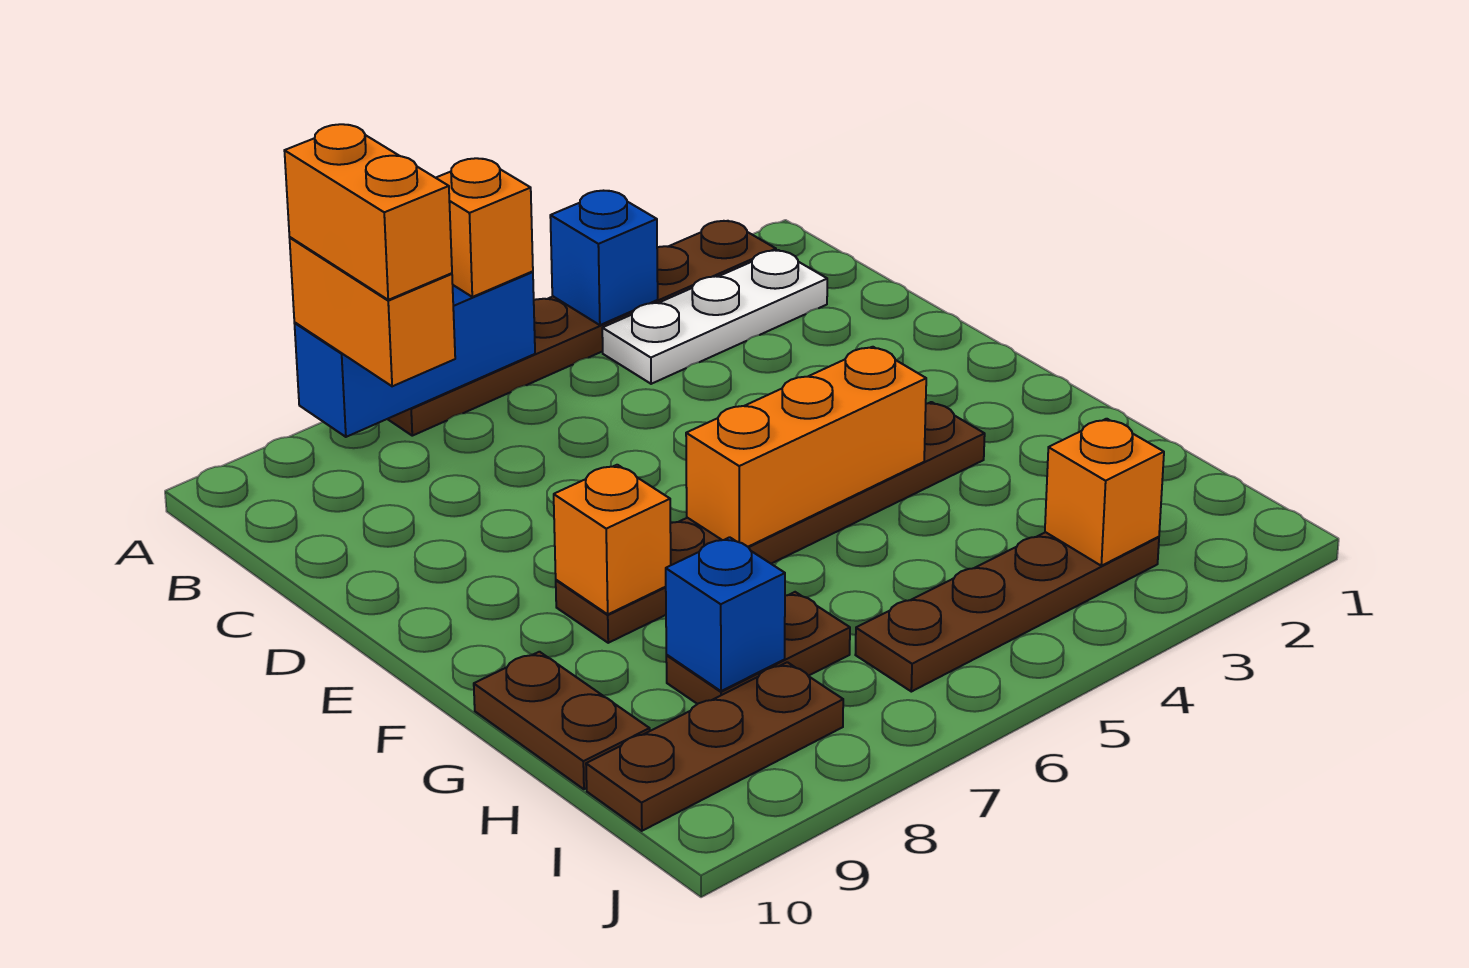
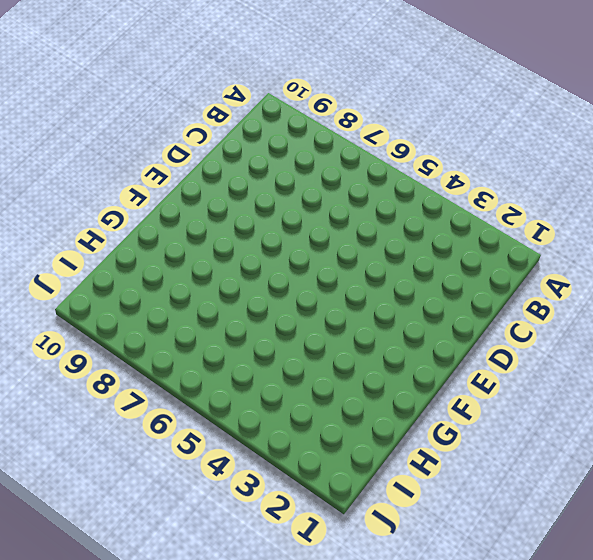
none -> brown plate A2:A7 level 1
none -> white plate B2:B4 level 1
none -> brown plate F3:F8 level 1

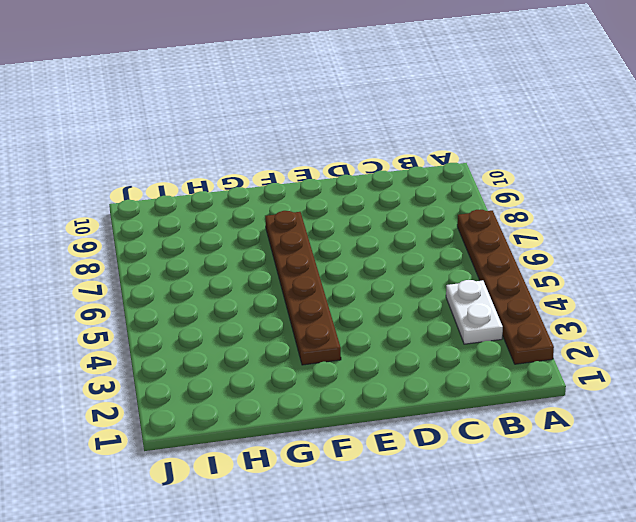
white plate B3:B4 level 1 -> white plate B2:B4 level 1
none -> brown plate G10:H10 level 1
none -> brown plate H7:H8 level 1
none -> brown plate I3:I6 level 1

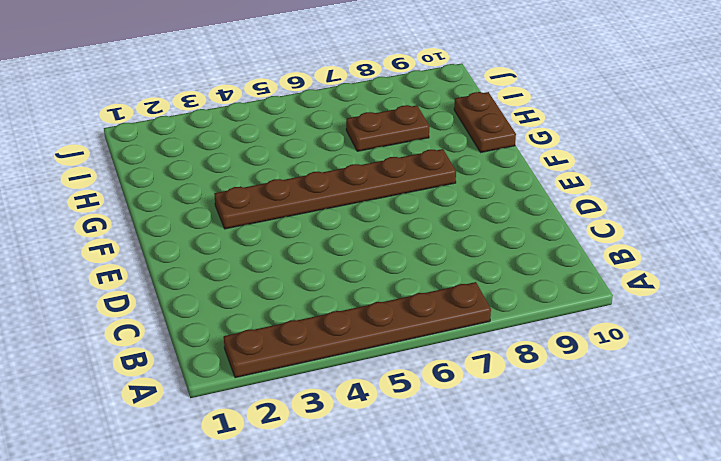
none -> white plate B2:B4 level 1
none -> brown plate I3:I6 level 1
none -> brown plate I8:I10 level 1

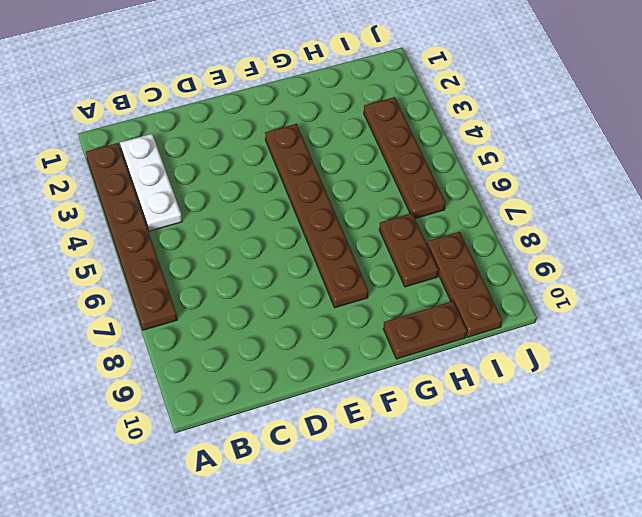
none -> blue brick A4 level 2
none -> blue brick A6:A8 level 2
none -> orange brick F4:F6 level 2

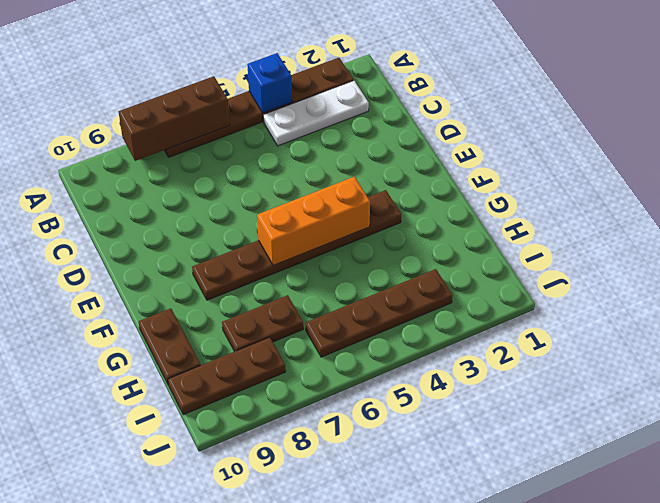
brown brick A6:A8 level 2 -> blue brick A6:A8 level 2
none -> orange brick F8 level 2
none -> blue brick H8 level 2
none -> orange brick I3 level 2

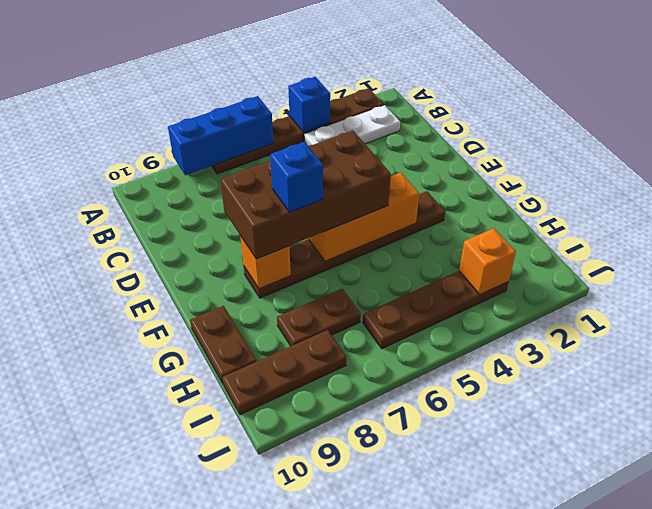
brown brick E5:F8 level 3 -> none
blue brick F7 level 4 -> blue brick H8 level 2
none -> orange brick A6 level 3
none -> orange brick A8:B8 level 3
none -> orange brick A8:B8 level 4

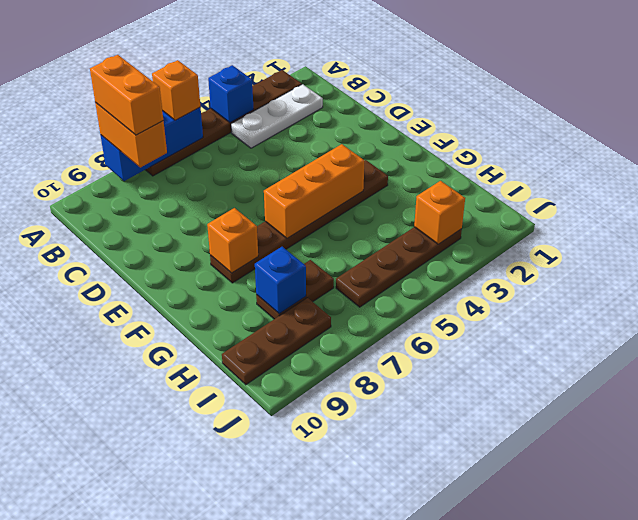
none -> brown plate G10:H10 level 1

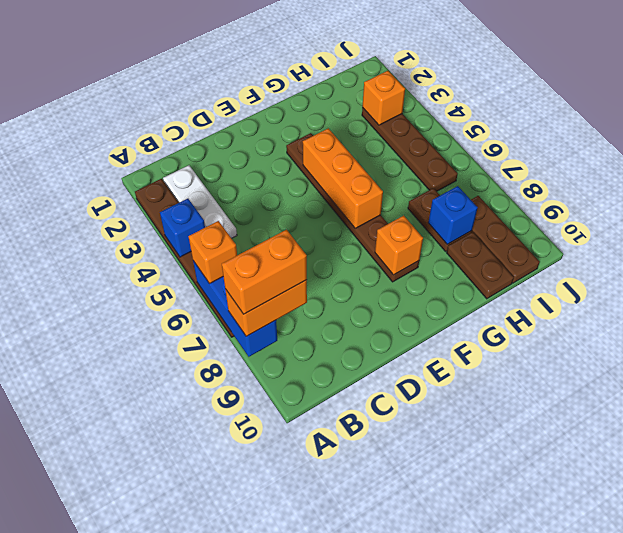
brown plate H9:H10 level 1 -> brown plate G10:H10 level 1

